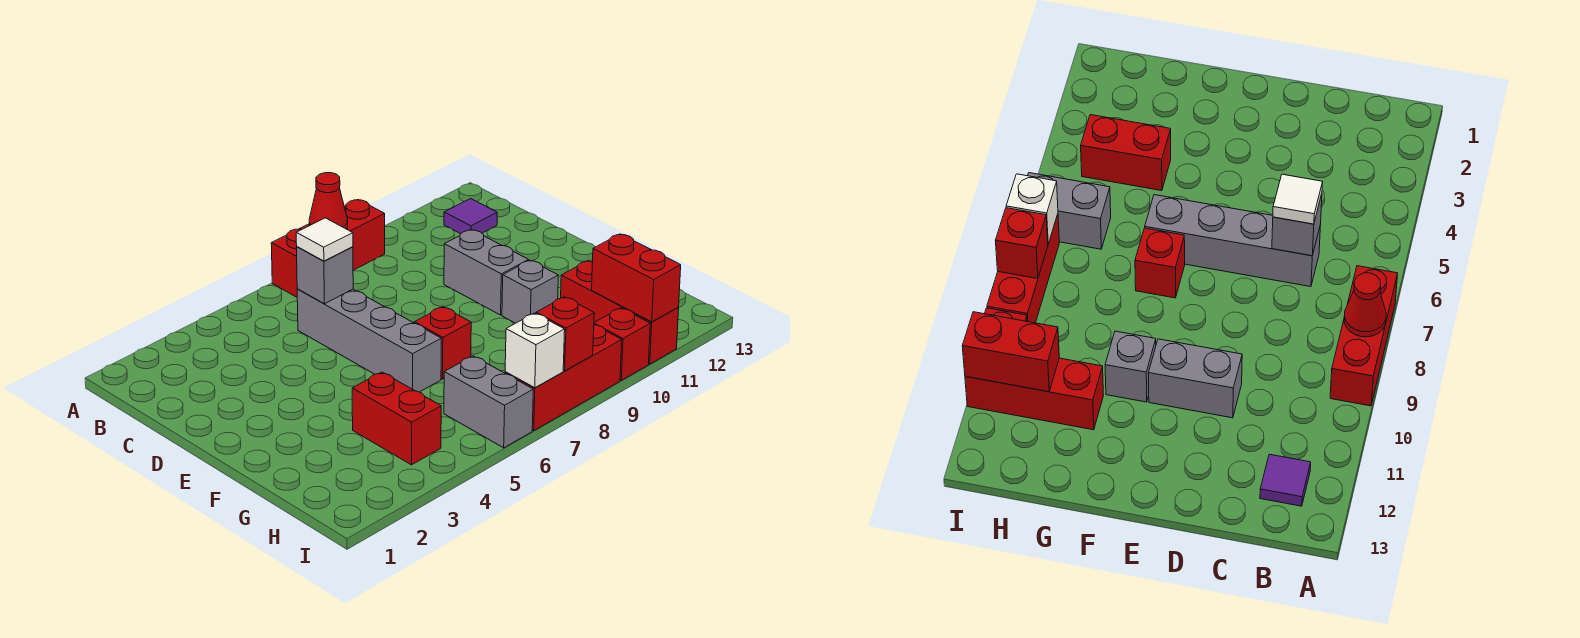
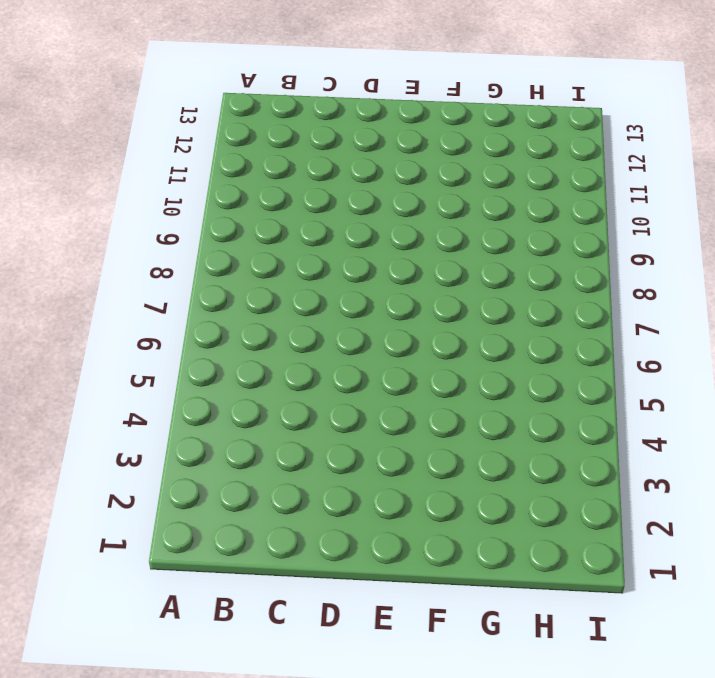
none -> red brick A7:A9 level 1
none -> purple tile B12 level 1
none -> grey brick C6:F6 level 1

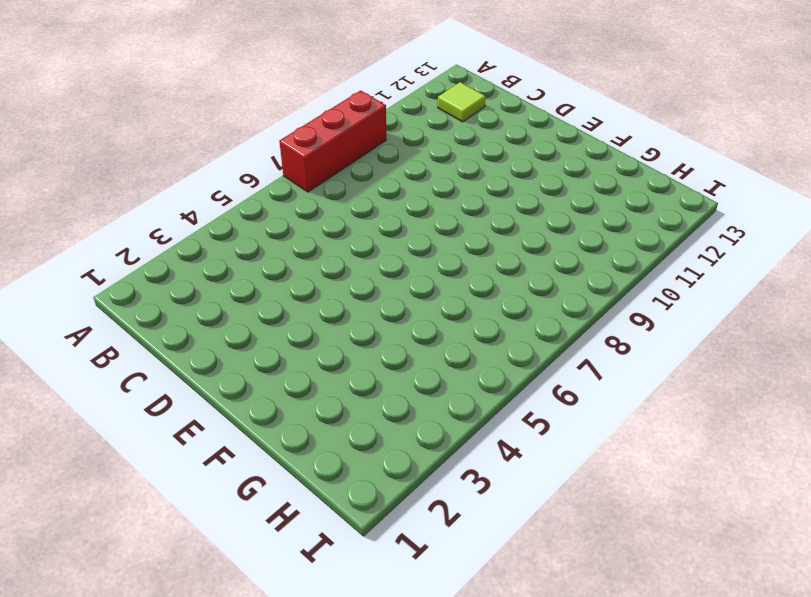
lime tile B12 level 1 -> purple tile B12 level 1
none -> grey brick C6:F6 level 1
none -> grey brick D10:E10 level 1
none -> red brick F7 level 1

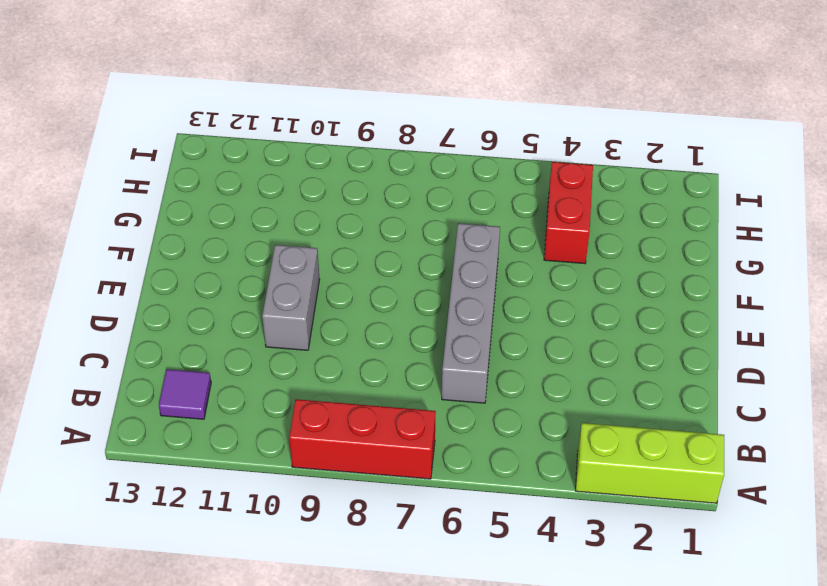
lime brick A1:A3 level 1 -> none
none -> red brick F7 level 1
none -> grey brick F10 level 1
none -> red brick G11:I11 level 1

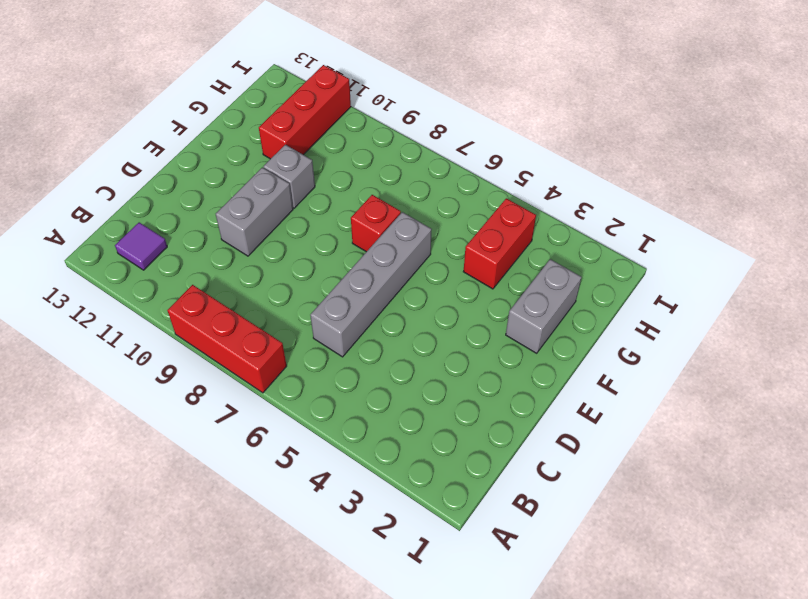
grey brick F2:G2 level 1 -> grey brick H6:I6 level 1
none -> red brick I7:I9 level 1
none -> red brick I10 level 1
none -> red cone A8 level 2

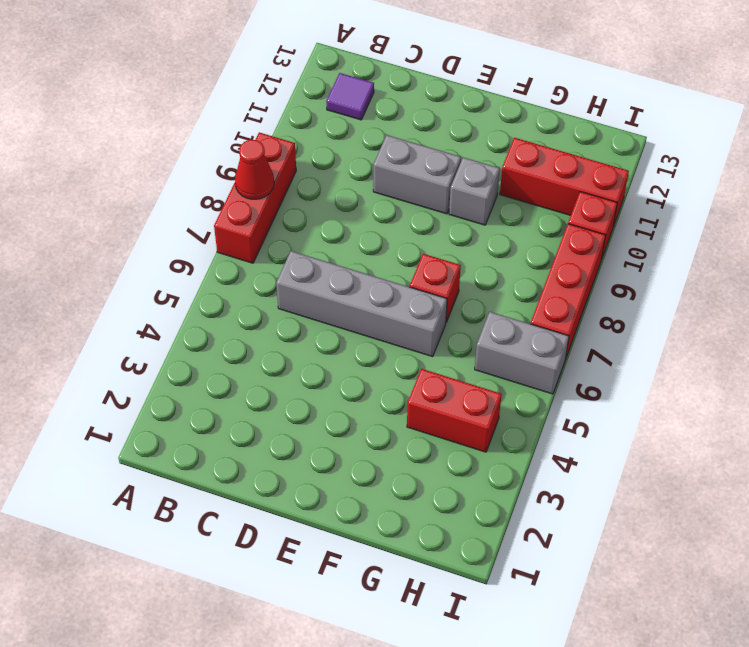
none -> grey brick C6 level 2
none -> red brick H11:I11 level 2
none -> white brick I7 level 2

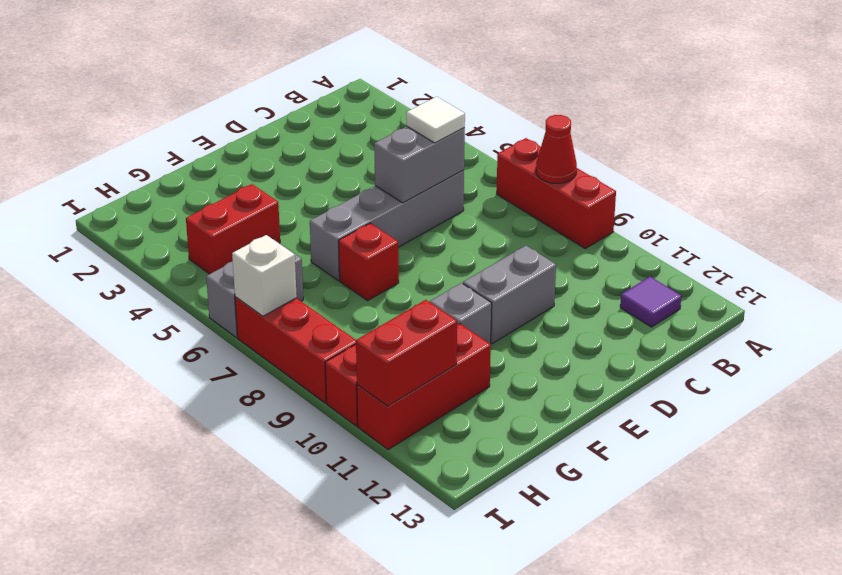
grey brick C6:D6 level 2 -> grey brick C6 level 2
none -> red brick I8 level 2

